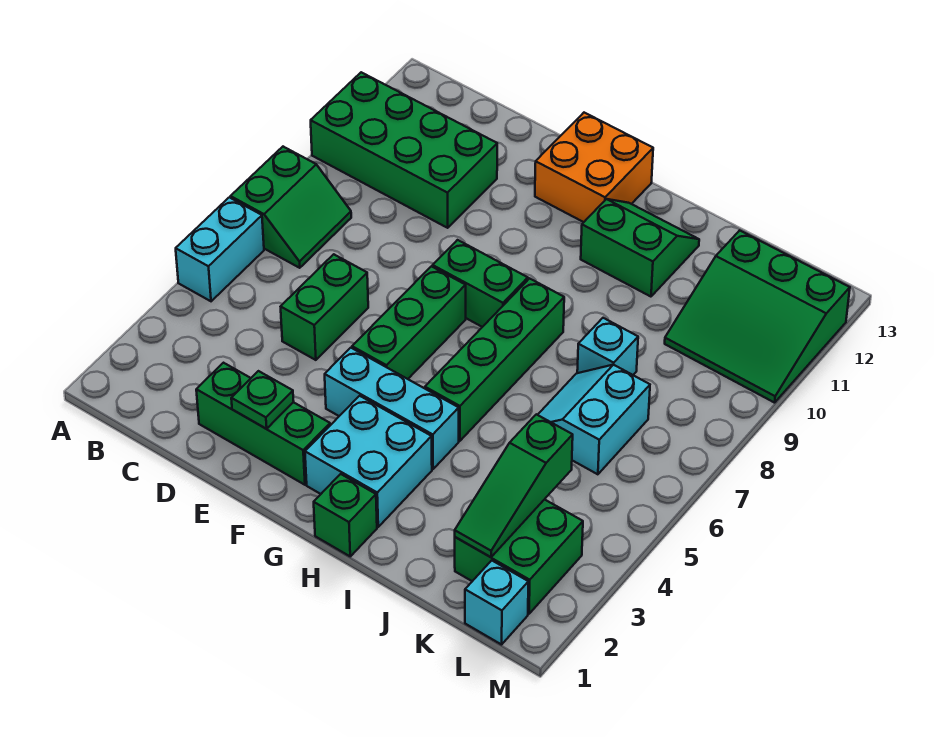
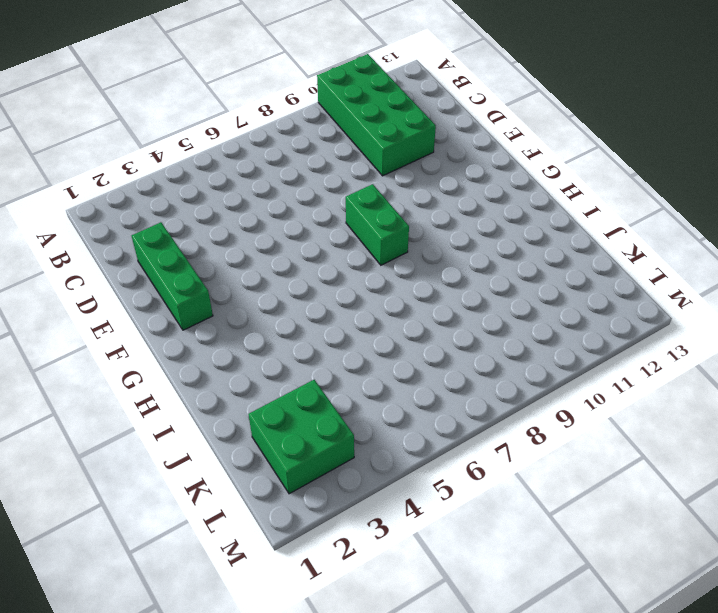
none -> cyan brick A5:A6 level 1
none -> green slope A7:B8 level 1 top A
none -> green brick D5:D6 level 1

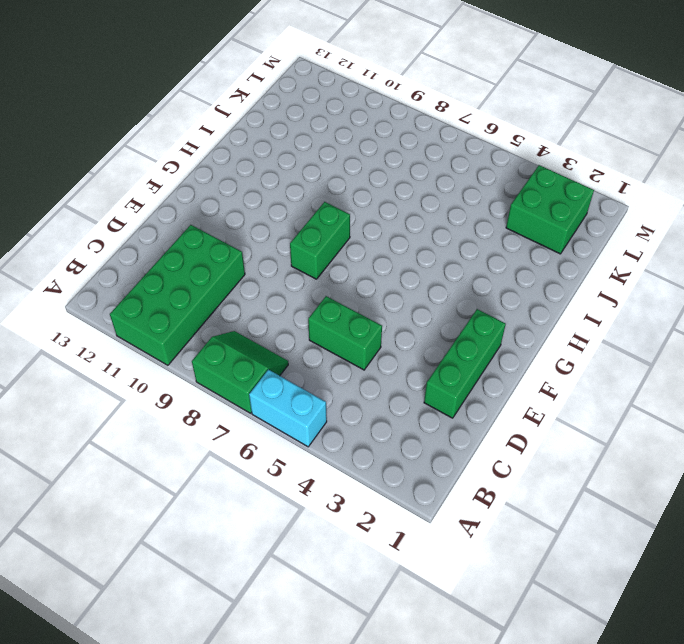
none -> cyan brick F4:H4 level 1
none -> green brick F5:F7 level 1
none -> orange brick F12:G13 level 1

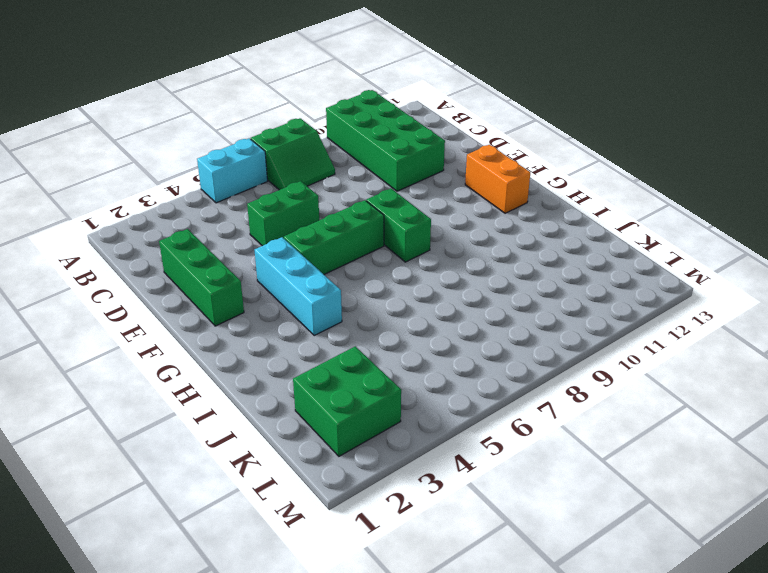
orange brick F12:G12 level 1 -> orange brick F12:G13 level 1
none -> cyan brick G2:H3 level 1
none -> green brick H1 level 1
none -> green brick H5:H8 level 1

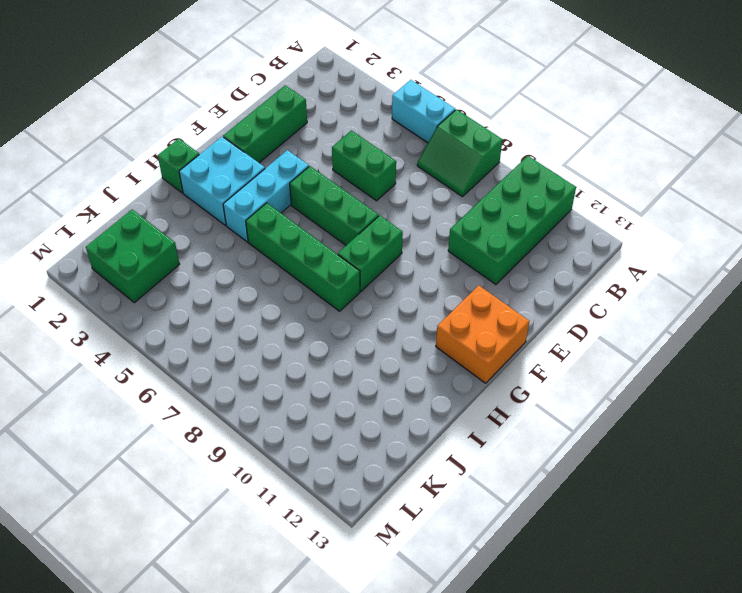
none -> green slope H11:I12 level 1 top 11
none -> cyan slope J6:K7 level 1 top K
none -> cyan brick J8 level 1

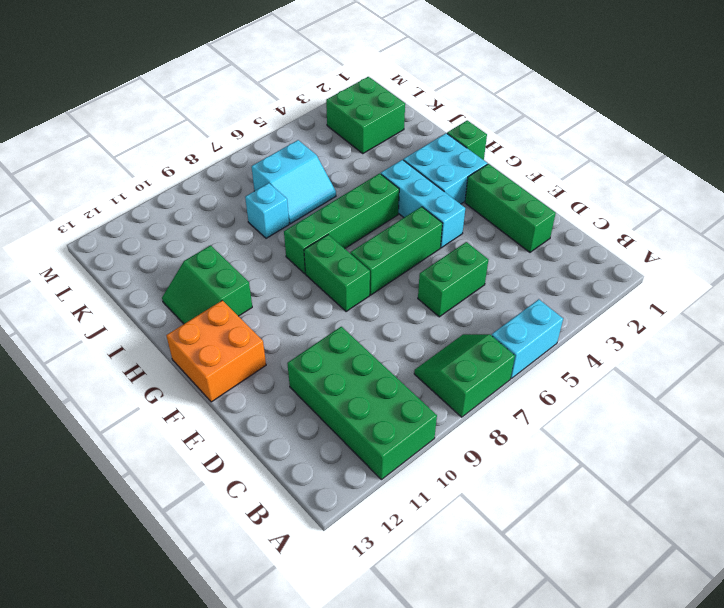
none -> green slope K10:M12 level 1 top 12
none -> cyan brick L1 level 1
none -> green plate E2 level 2

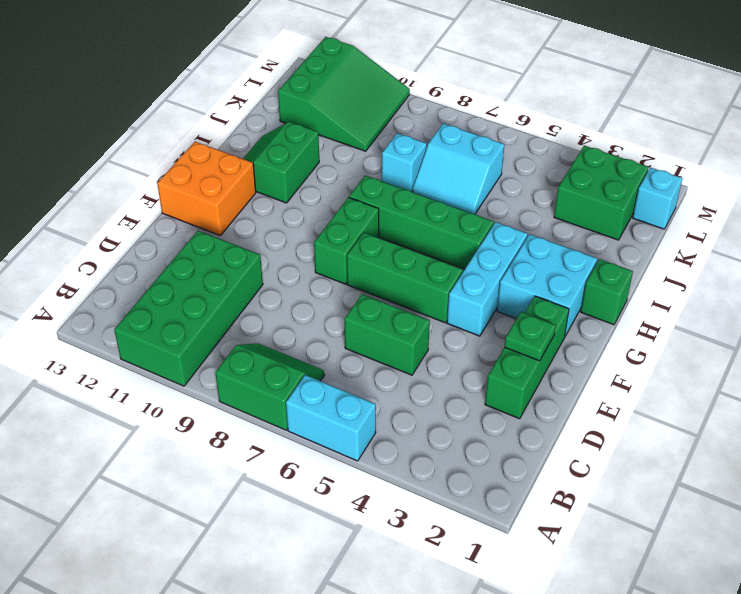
none -> green slope K2:K4 level 2 top 4

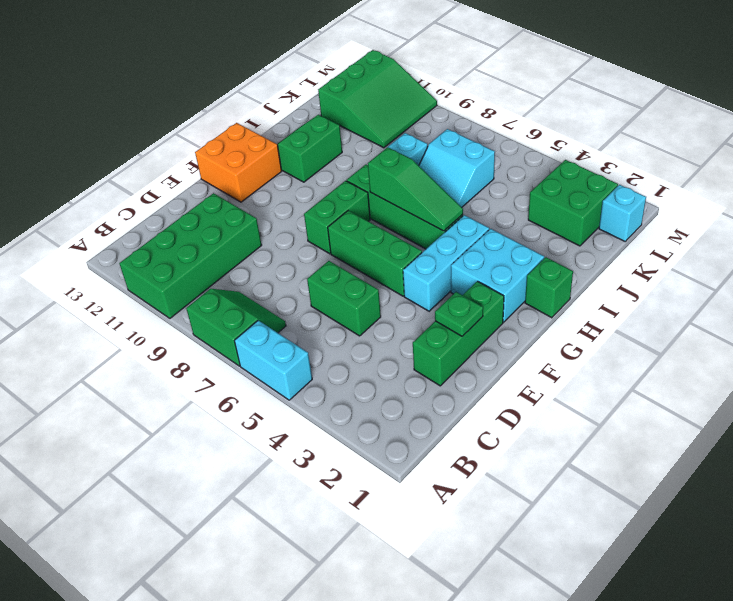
green slope H5:H7 level 2 top 7 -> green slope K2:K4 level 2 top 4

